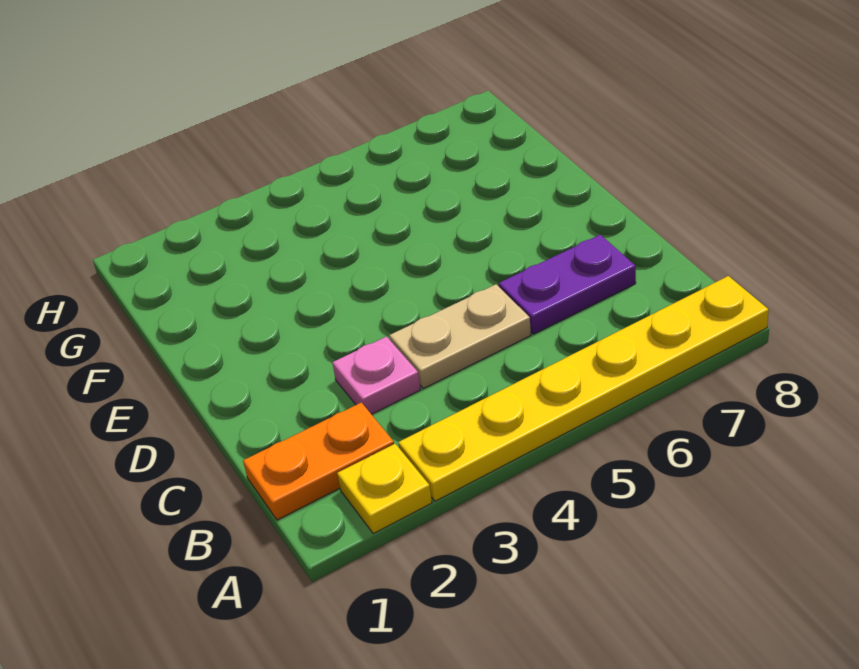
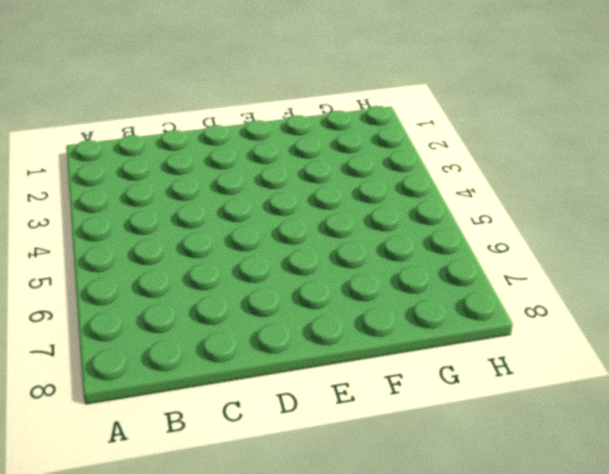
none -> yellow plate A2 level 1
none -> yellow plate A3:A8 level 1

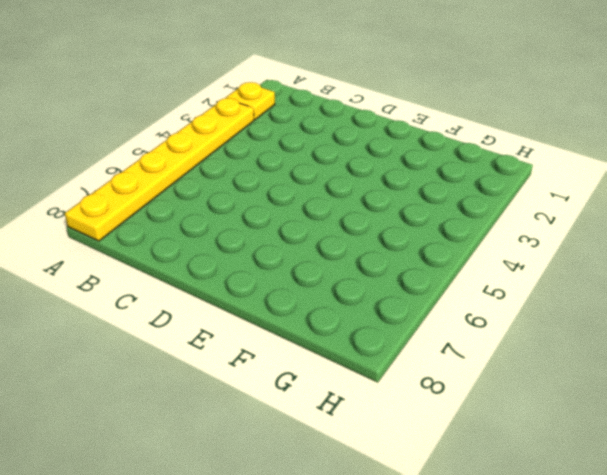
none -> orange plate B1:B2 level 1
none -> pink plate C3 level 1

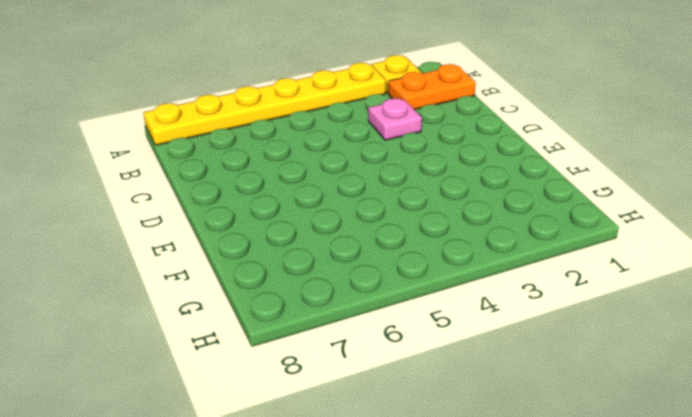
none -> tan plate C4:C5 level 1
none -> purple plate C6:C7 level 1

